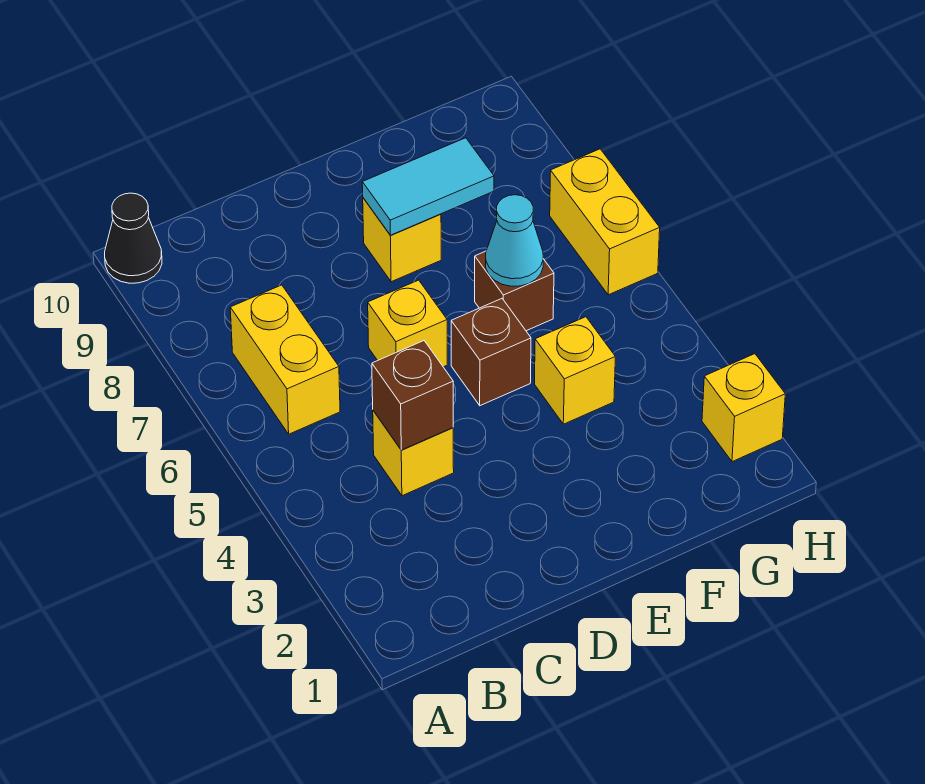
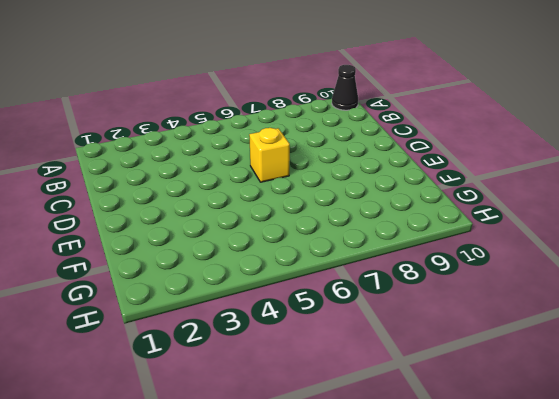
none -> yellow brick B6:B7 level 1
none -> yellow brick C4 level 1
none -> brown brick E5 level 1

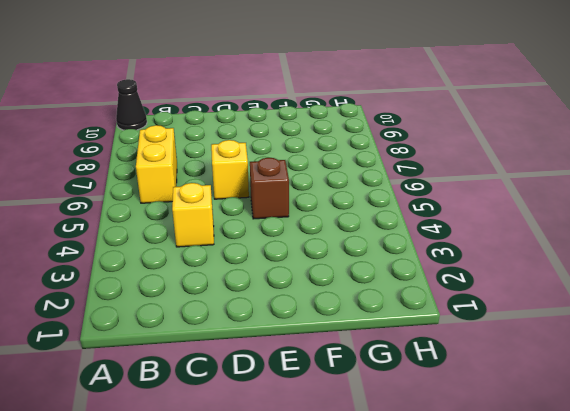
none -> yellow brick E8 level 1
none -> yellow brick F4 level 1
none -> brown brick F6 level 1

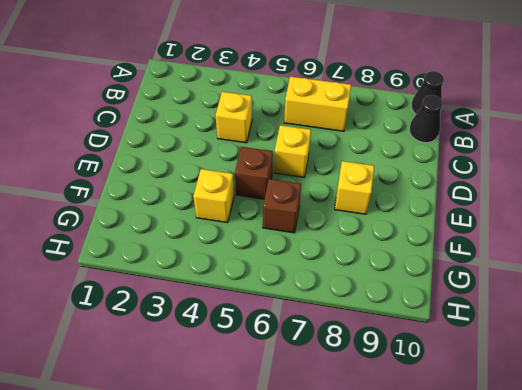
black cone B10 level 1 -> none
none -> yellow brick H2 level 1
none -> yellow brick H6:H7 level 1
none -> brown brick C4 level 2

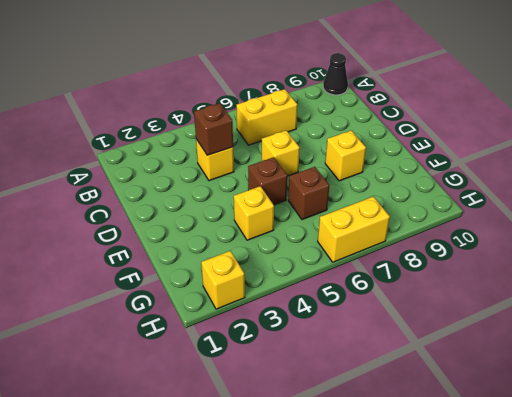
none -> cyan tile E8:F8 level 2
none -> cyan cone F6 level 2

